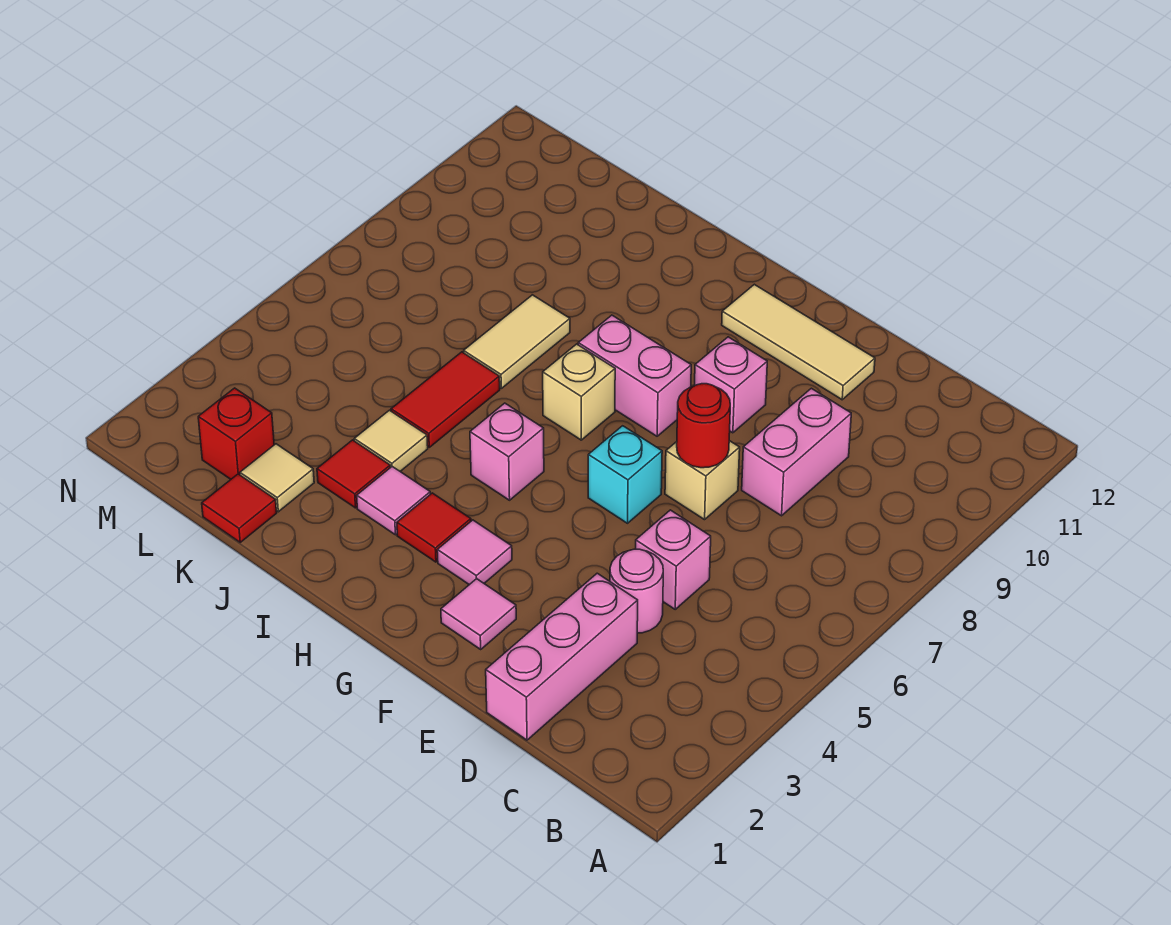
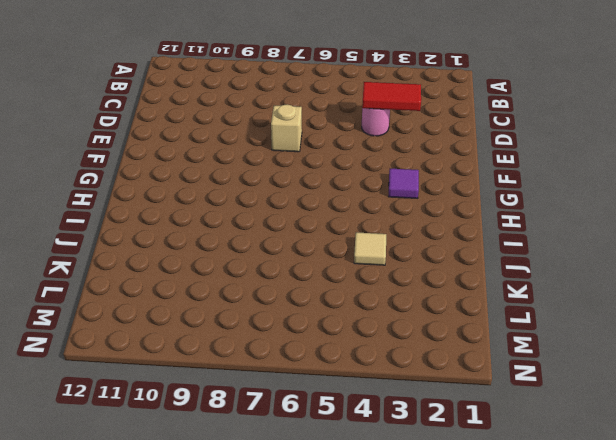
red tile D3:D4 level 2 -> red tile J5:J6 level 1
purple tile G3 level 1 -> pink tile G3 level 1
none -> pink brick D1:D3 level 1
none -> pink brick D5 level 1
none -> pink brick D8:D9 level 1

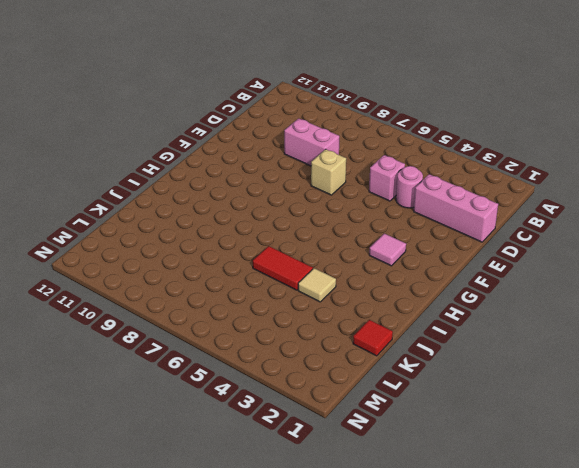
none -> tan tile E11:G11 level 1
none -> pink tile F2 level 1
none -> cyan brick F6 level 1

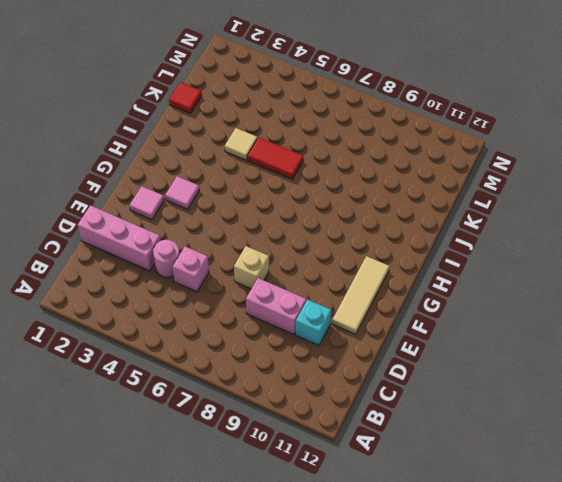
cyan brick D10 level 1 -> cyan brick F6 level 1
none -> pink brick F9 level 1
none -> pink brick G8:H8 level 1
none -> red tile H3 level 1

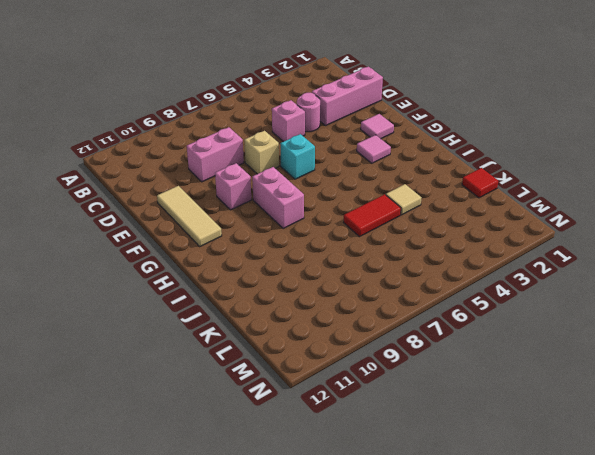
none -> red tile H3 level 1
none -> pink brick H5 level 1
none -> tan brick H7 level 1

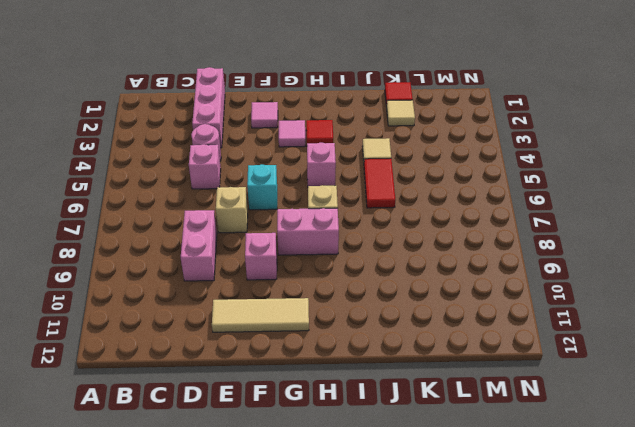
none -> pink tile I3 level 1
none -> red tile J3 level 1
none -> tan tile J7:J8 level 1

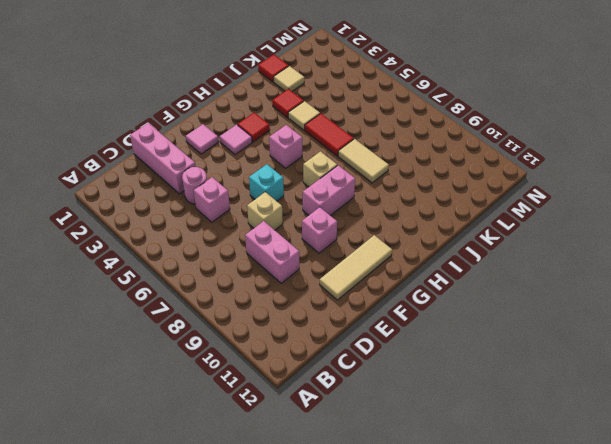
none -> pink tile I3 level 1
none -> red brick L2 level 1
none -> red round brick E7 level 2

